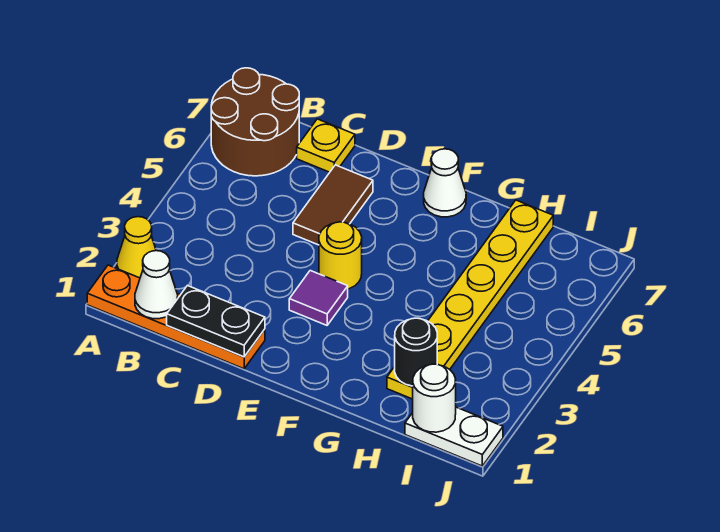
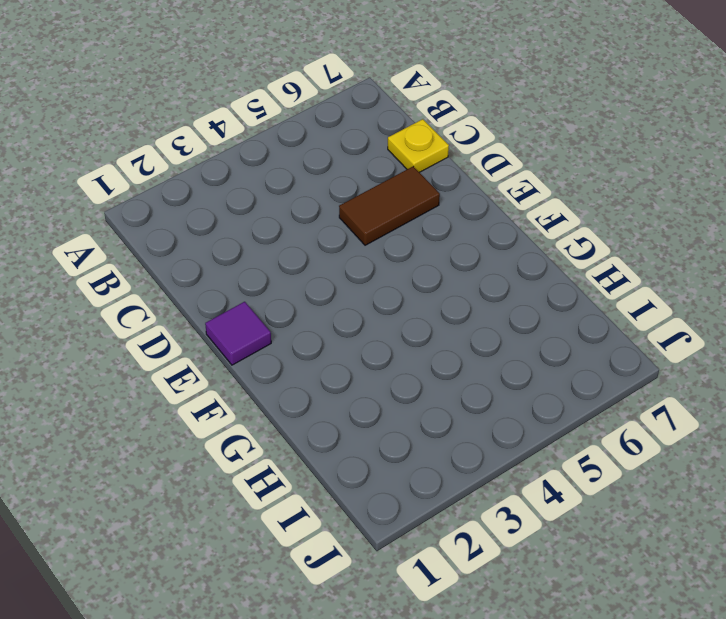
purple tile E1 level 1 -> purple tile E3 level 1
none -> orange plate A1:D1 level 1
none -> yellow cone A2 level 1
none -> brown round brick A6:B7 level 1

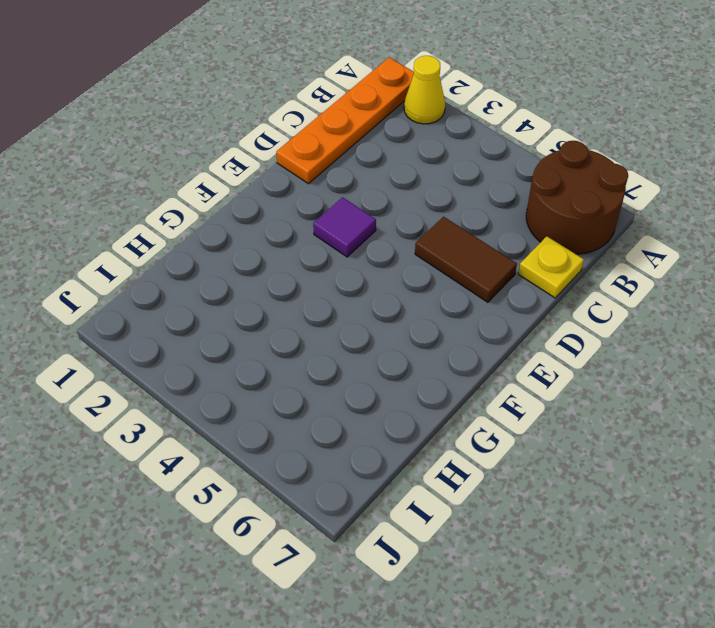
none -> yellow round brick E4 level 1
none -> white cone F7 level 1
none -> yellow plate H2:H7 level 1

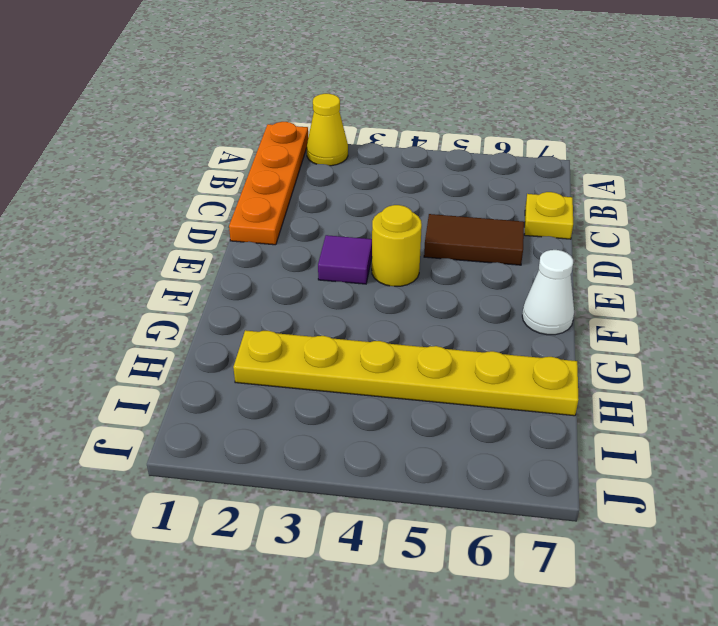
none -> brown round brick A6:B7 level 1
none -> white plate I1:J1 level 1
none -> white cone B1 level 2

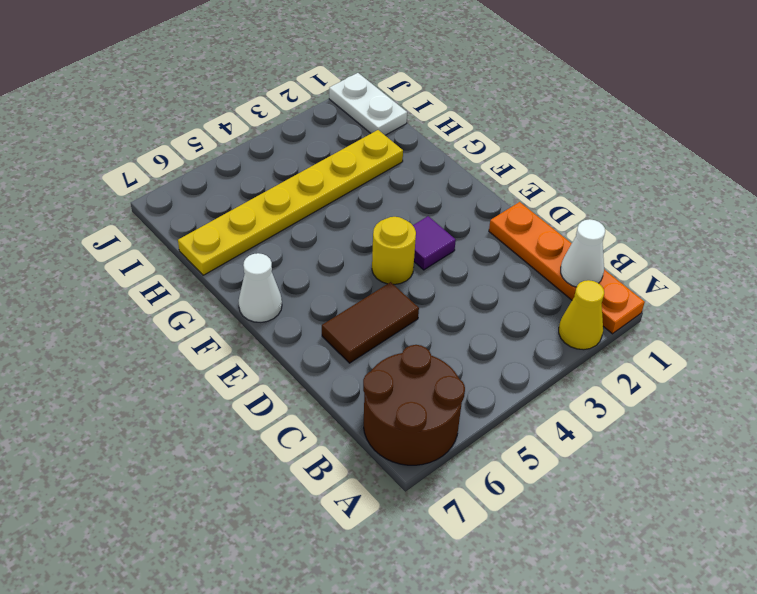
none -> yellow plate C7 level 1
none -> black plate C1:D1 level 2
none -> black round brick H2 level 2

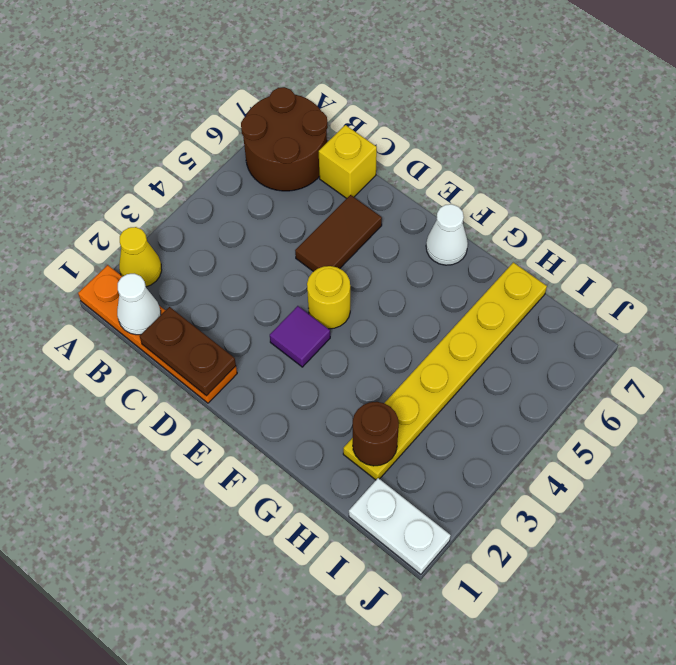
brown plate C1:D1 level 2 -> black plate C1:D1 level 2
yellow brick C7 level 1 -> yellow plate C7 level 1
brown round brick H2 level 2 -> black round brick H2 level 2
none -> white round brick I1 level 2

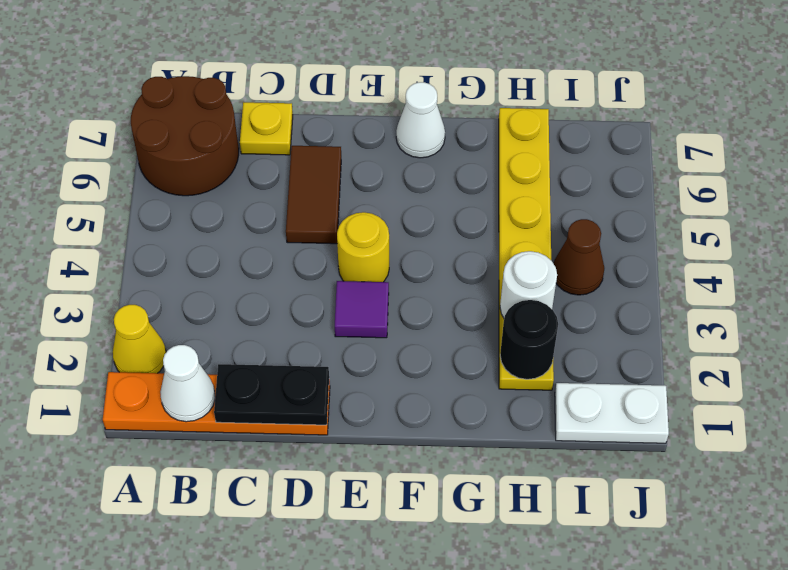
white round brick H3 level 2 -> white round brick I1 level 2
brown cone I4 level 1 -> none

